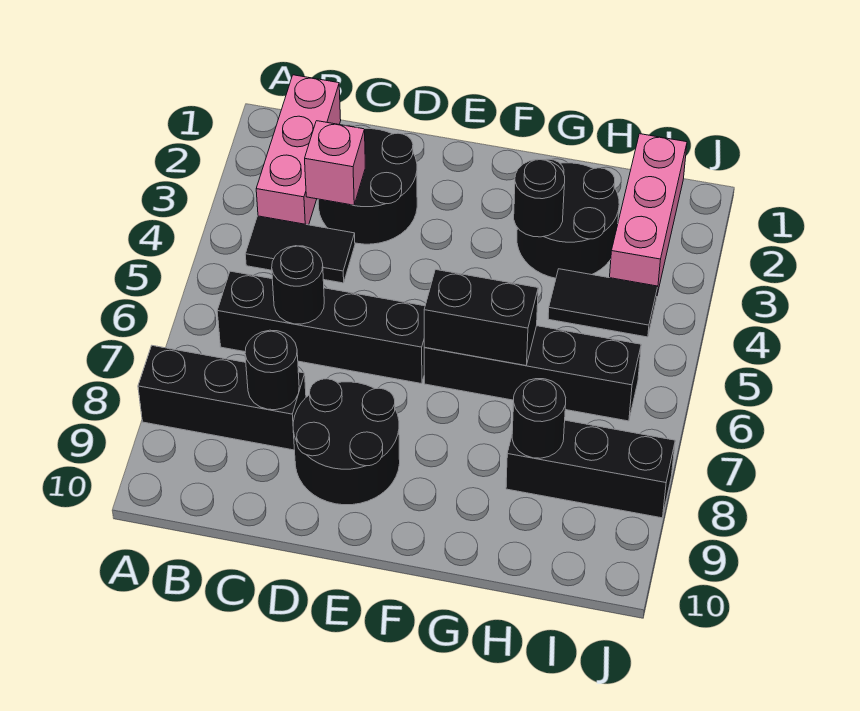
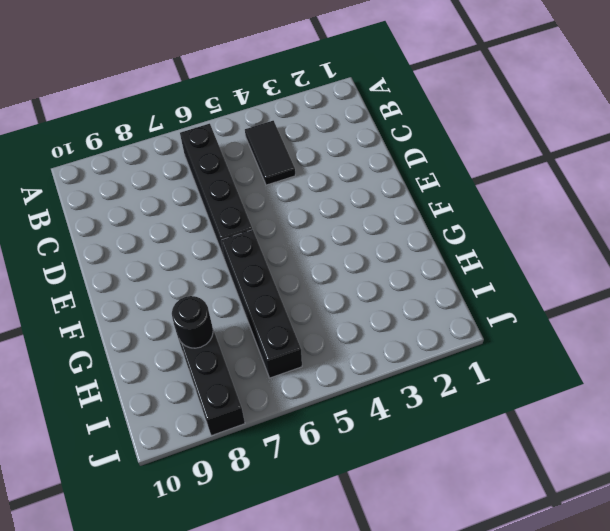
none -> black brick A8:C8 level 1
none -> pink brick B1:B3 level 1
none -> black round brick C2:D3 level 1

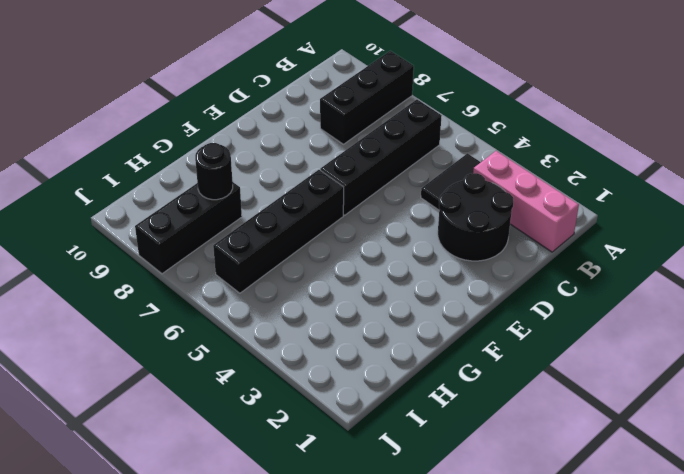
none -> black round brick D8:E9 level 1
none -> black round brick G2:H3 level 1
none -> black tile H4:I4 level 1

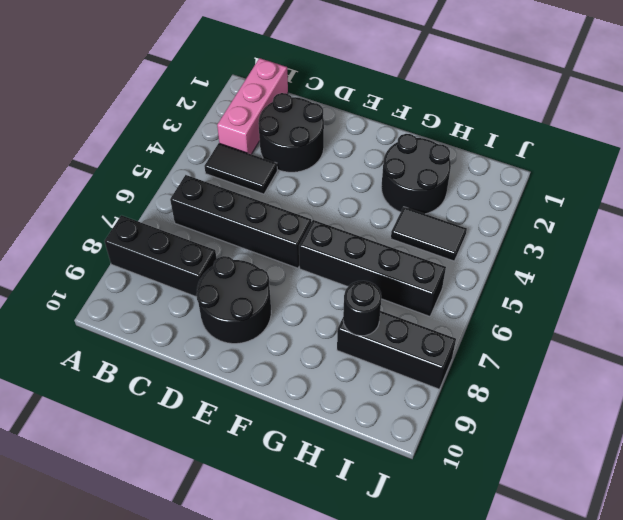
none -> pink brick I1:I3 level 1
none -> pink brick C3 level 2
none -> black round brick C6 level 2

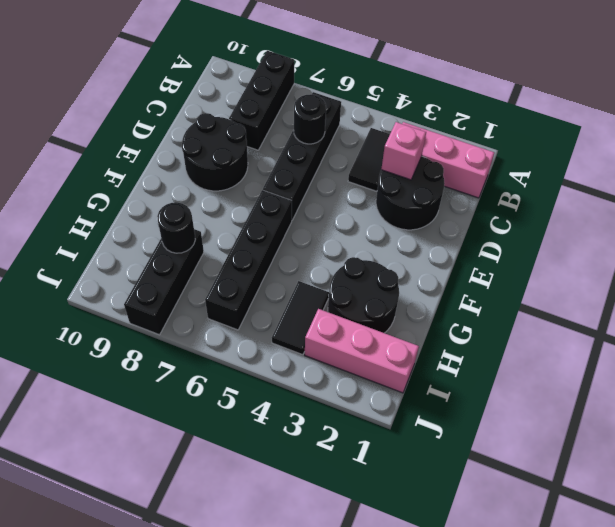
none -> black round brick C8 level 2
none -> black brick F6:G6 level 2
none -> black round brick G3 level 2

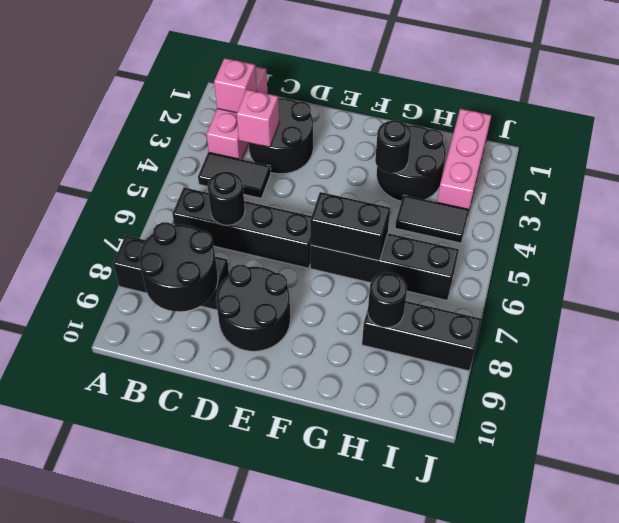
pink brick B2 level 2 -> none
black round brick B8:C9 level 2 -> black round brick C8 level 2

